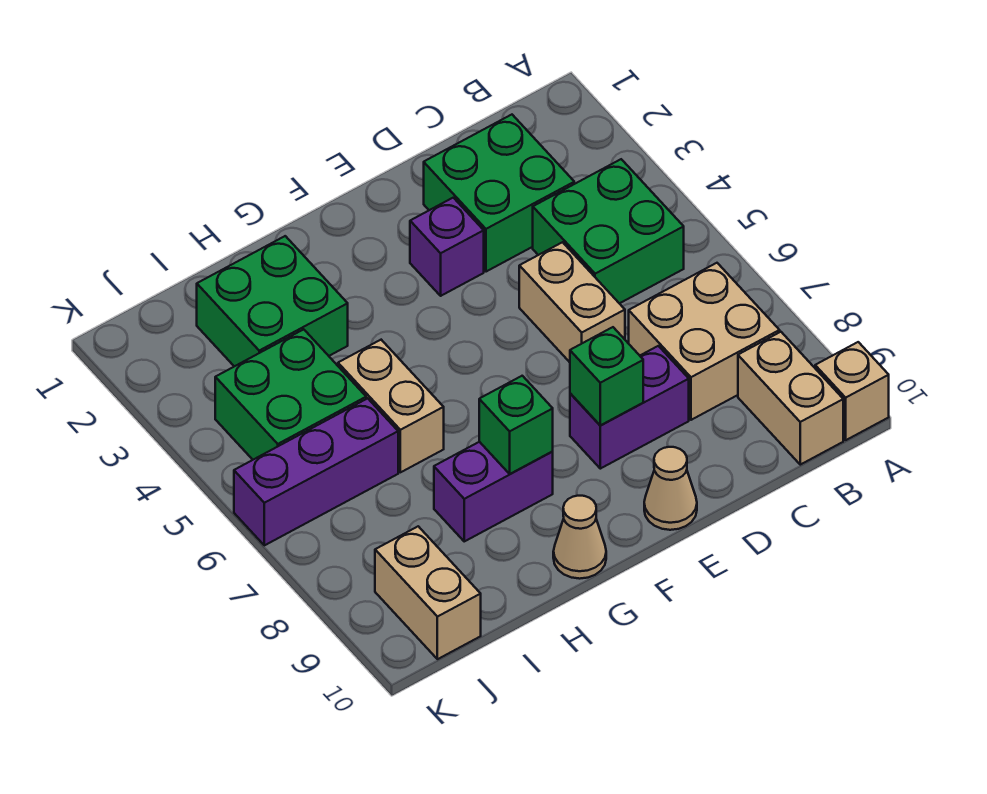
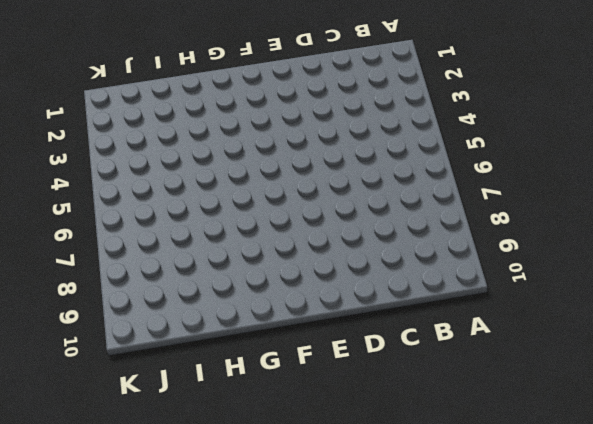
none -> tan brick A10 level 1
none -> green brick B4:C5 level 1
none -> tan brick B7:C8 level 1

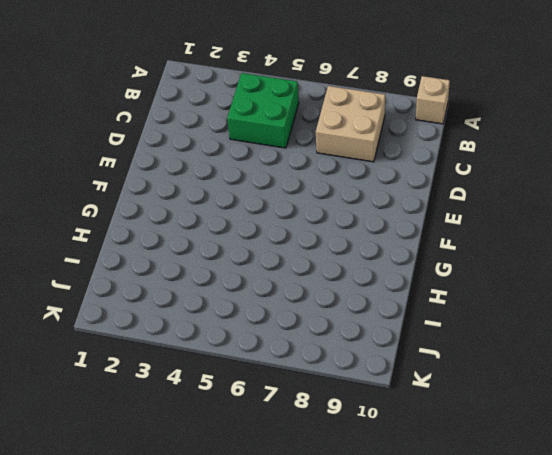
none -> tan brick B9:B10 level 1
none -> green brick C2:D3 level 1
none -> tan brick D5:D6 level 1

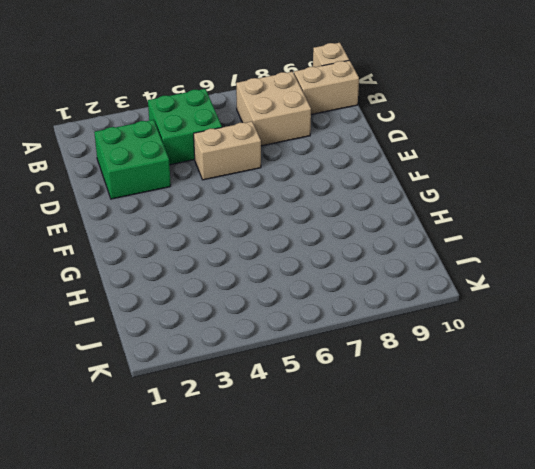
none -> purple brick D8:E8 level 1
none -> purple brick E3 level 1
none -> tan cone E10 level 1

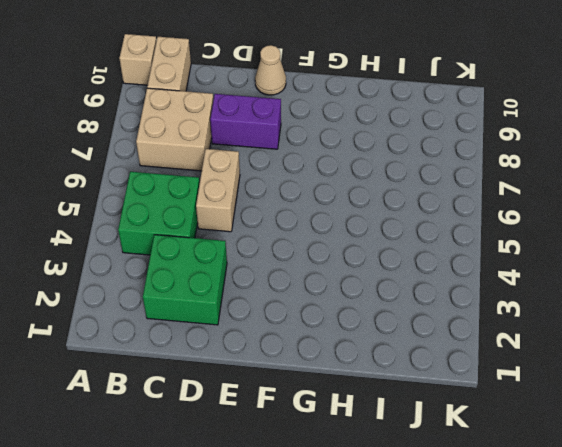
none -> purple brick E3 level 1
none -> purple brick G8:H8 level 1
none -> tan cone G10 level 1

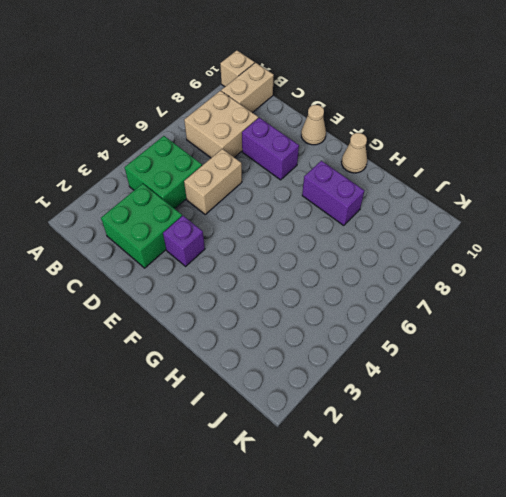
none -> green brick H2:I3 level 1
none -> tan brick H5:H6 level 1
none -> green brick I4:J5 level 1

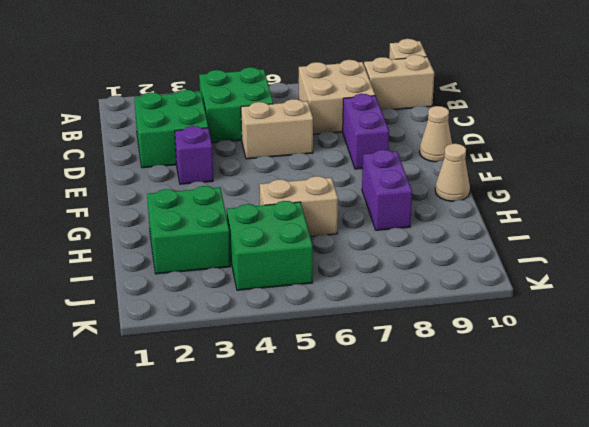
none -> purple brick I6:K6 level 1
none -> tan brick J9:J10 level 1
none -> green brick E8 level 2

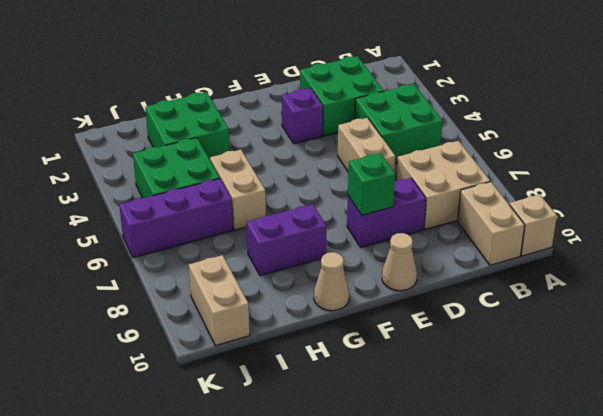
none -> green brick G8 level 2

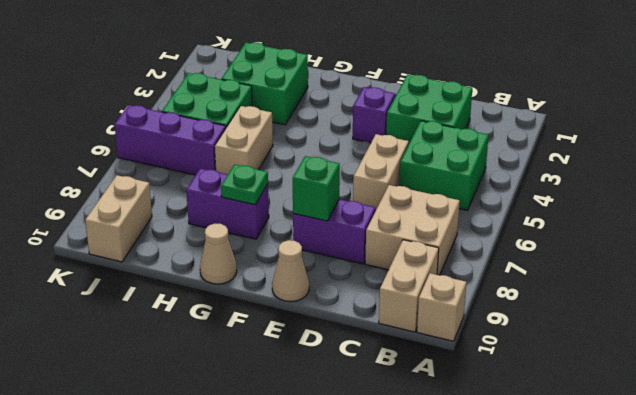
green plate G8 level 2 -> green brick G8 level 2

